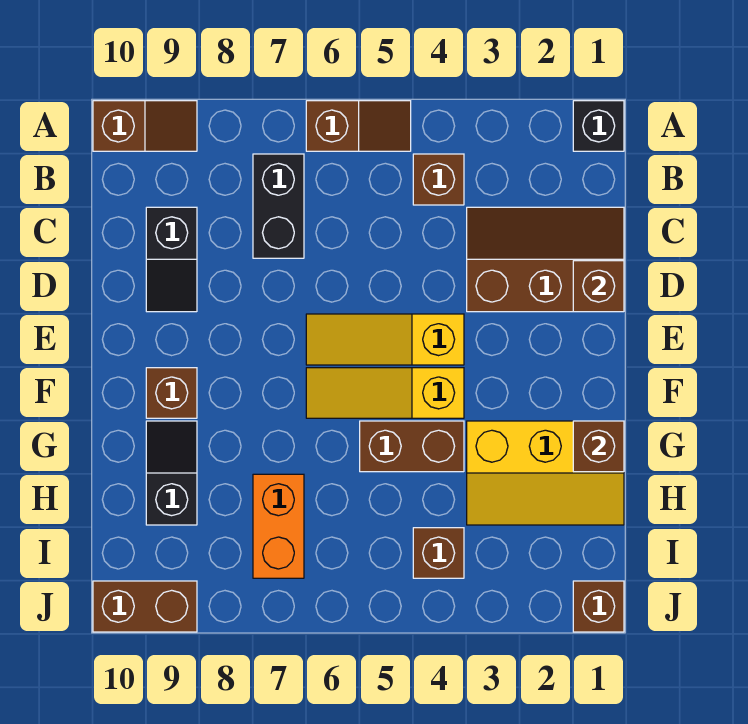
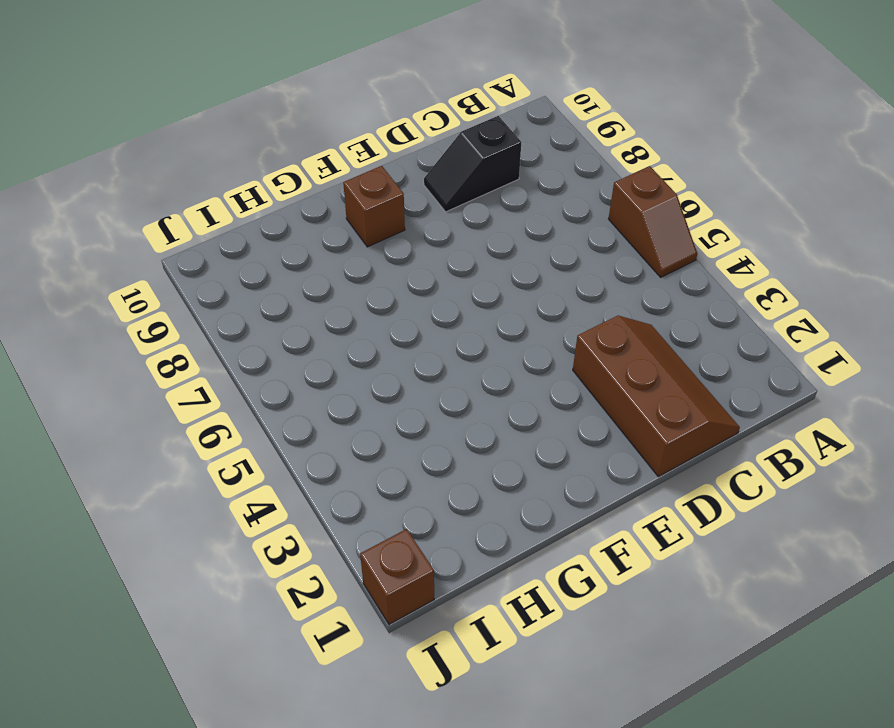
none -> black brick A1 level 1
none -> brown slope A9:A10 level 1 top 10
none -> brown brick B4 level 1

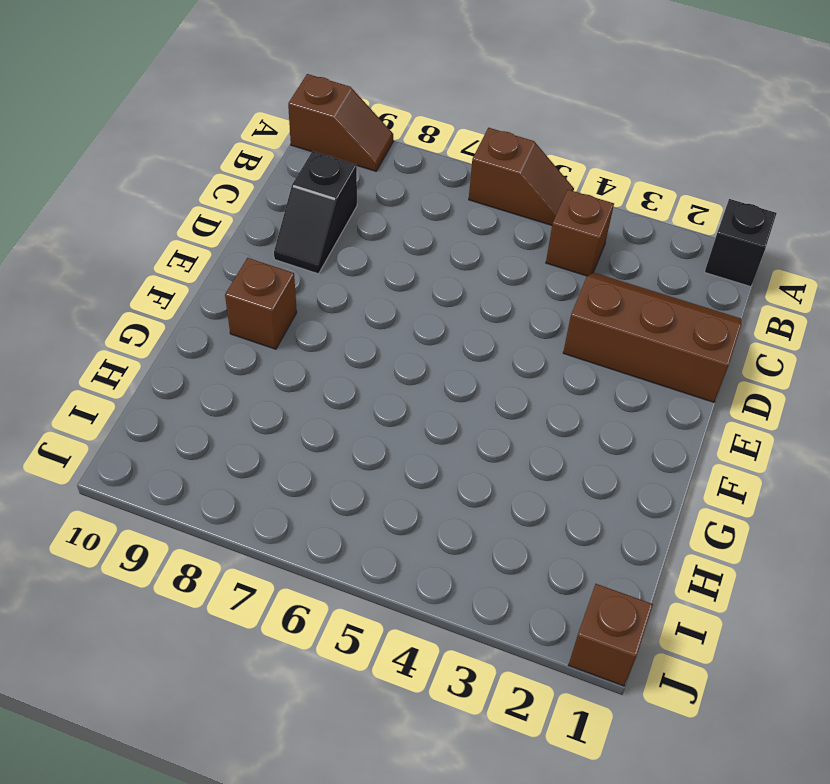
none -> black brick B7:C7 level 1
none -> yellow slope E4:E6 level 1 top 4
none -> yellow slope F4:F6 level 1 top 4

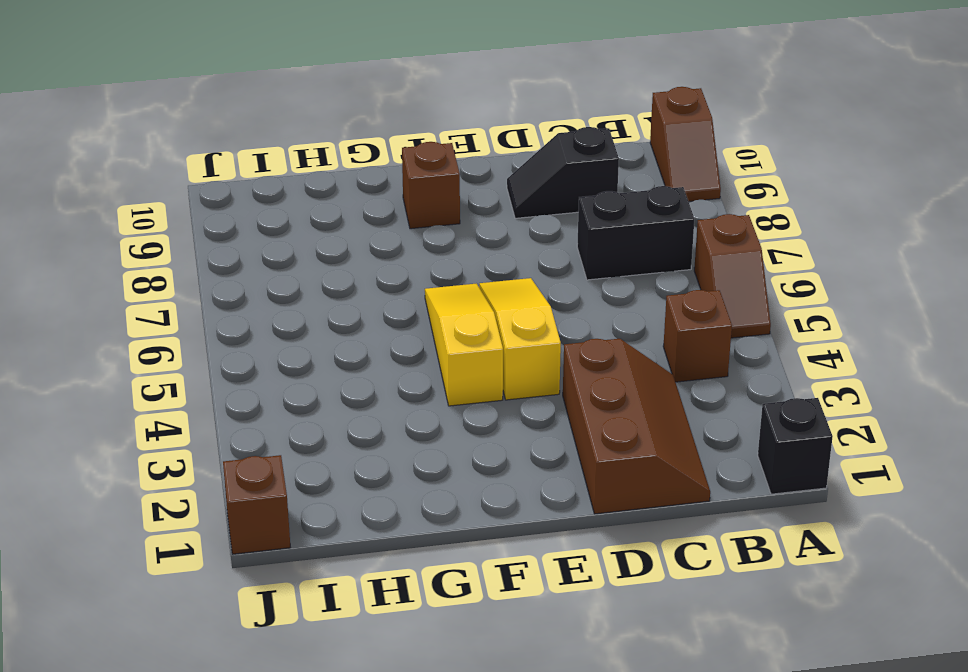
none -> yellow slope G1:H3 level 1 top G
none -> brown brick G4:G5 level 1
none -> black slope G9:H9 level 1 top H

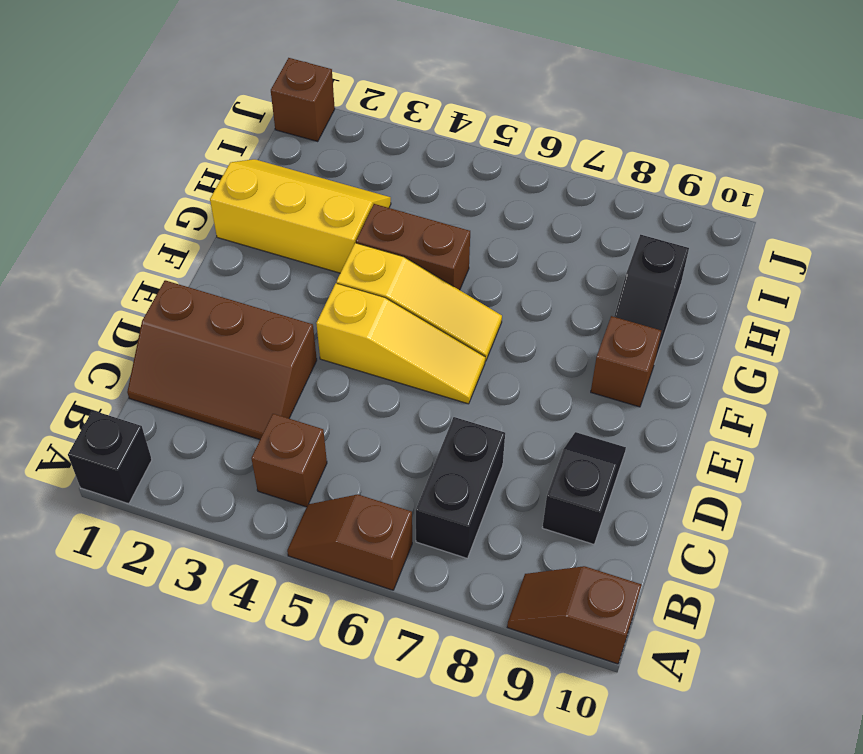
none -> orange brick H7:I7 level 1
none -> brown brick I4 level 1
none -> brown brick J9:J10 level 1

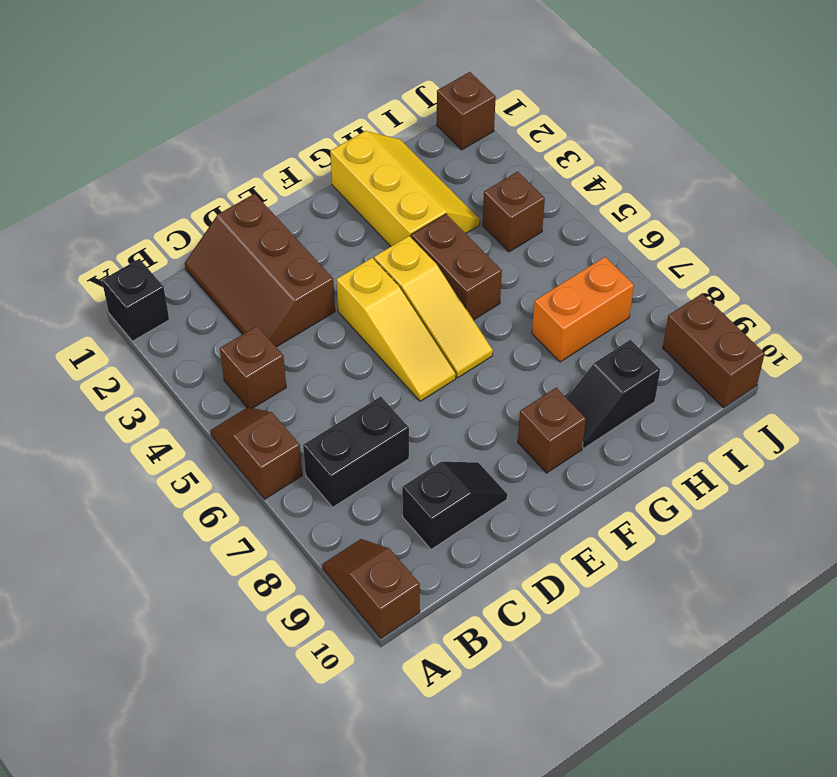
none -> brown brick D1 level 2
none -> brown brick G1 level 2

